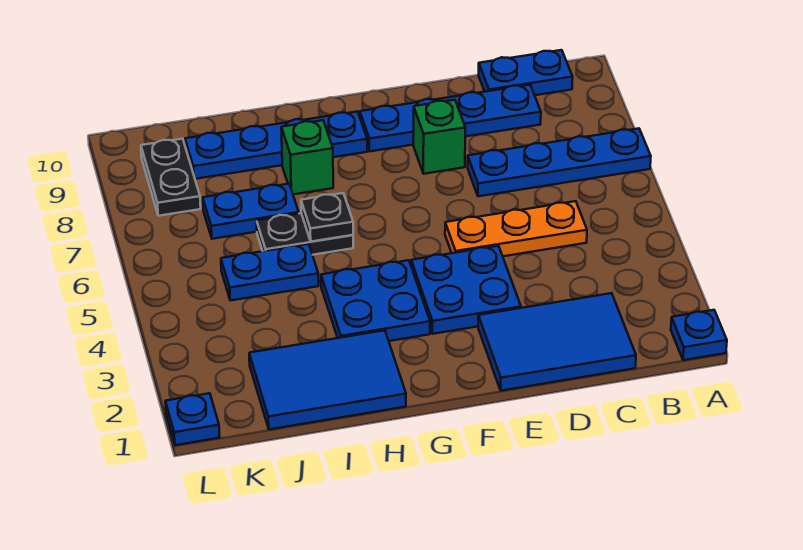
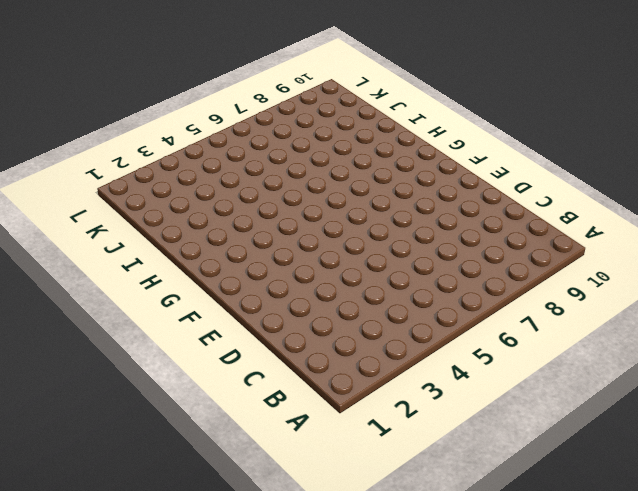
none -> blue plate A1 level 1
none -> blue plate A7:D7 level 1
none -> blue plate B10:C10 level 1

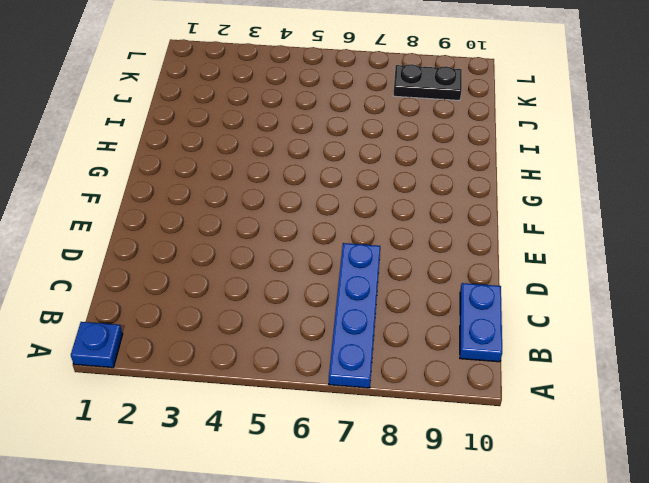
none -> blue tile C1:E2 level 1
none -> orange plate C5:E5 level 1
none -> blue plate C9:F9 level 1

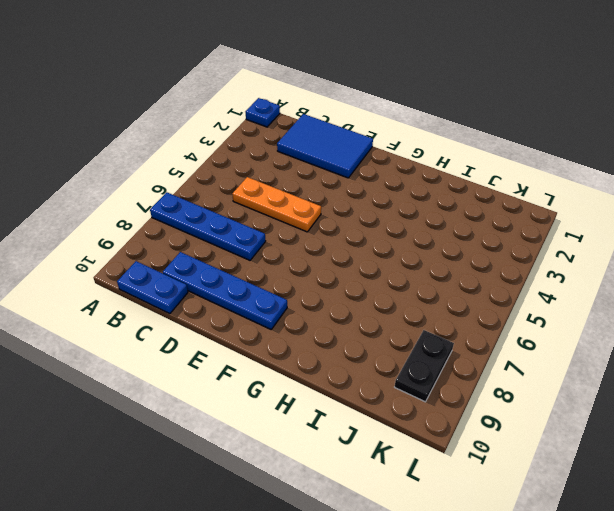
none -> blue plate E3:F4 level 1
none -> green brick E8 level 1
none -> blue plate G3:H4 level 1

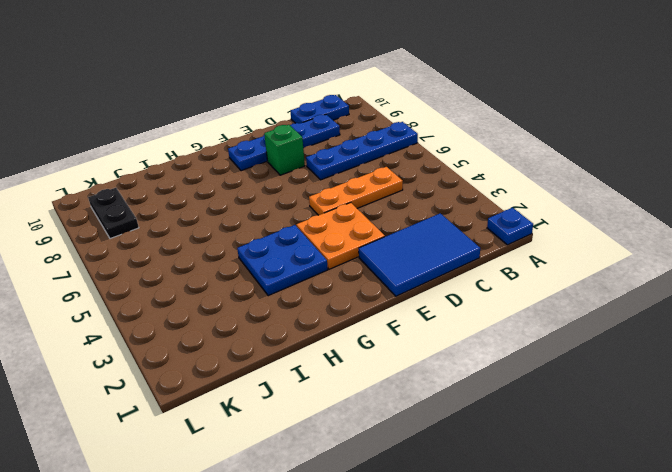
orange plate E3:F4 level 1 -> blue plate E3:F4 level 1
none -> blue plate G9:J9 level 1
none -> blue tile H1:J2 level 1
none -> black plate H6:I6 level 1

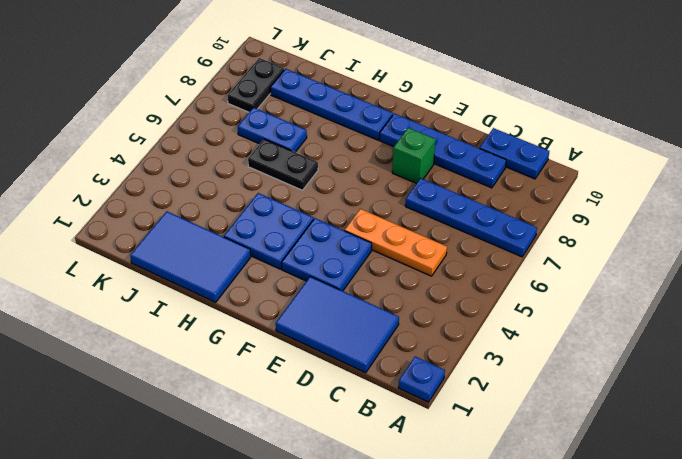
none -> green brick H8 level 1
none -> blue plate I5:J5 level 1
none -> blue plate L1 level 1

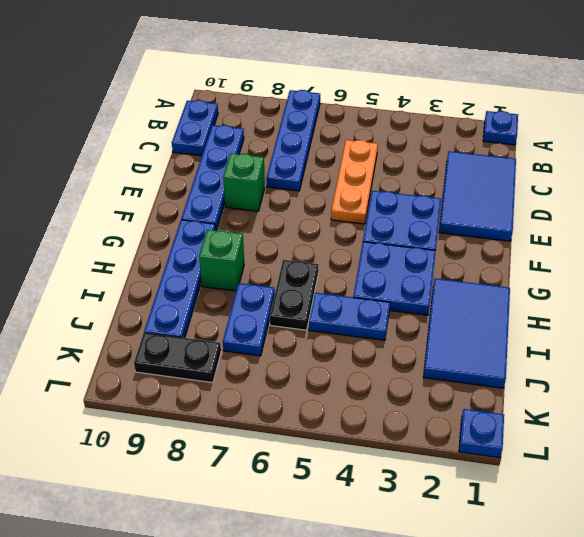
blue plate I4:I5 level 1 -> blue plate I5:J5 level 1
none -> black plate H6 level 2

